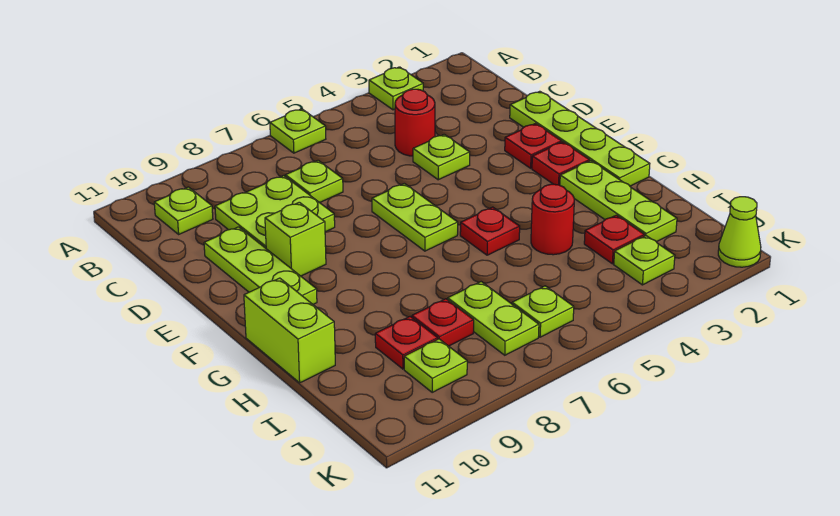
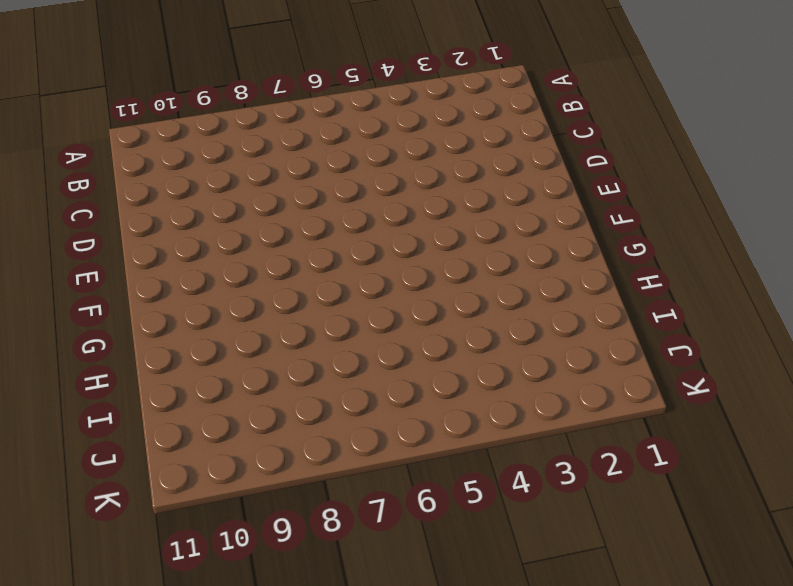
none -> lime plate A3 level 1
none -> lime plate A6 level 1
none -> lime plate B10 level 1

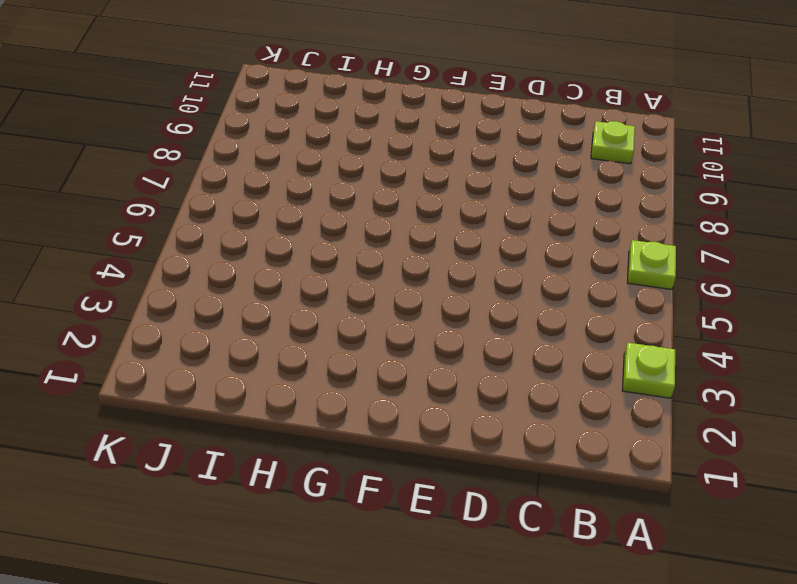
none -> red round brick C4 level 1
none -> lime plate C7 level 1
none -> lime plate C8:D9 level 1

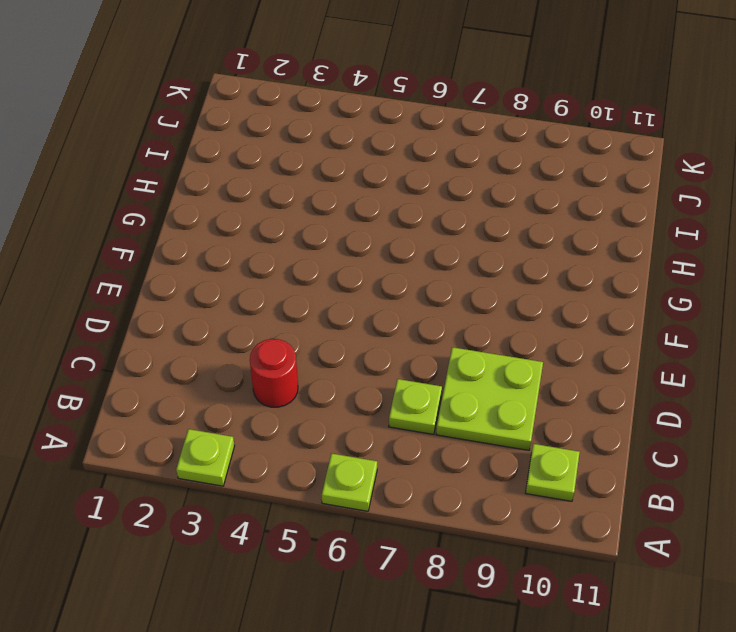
none -> lime plate D1:G1 level 1
none -> lime plate D4 level 1
none -> lime plate D10:F10 level 1

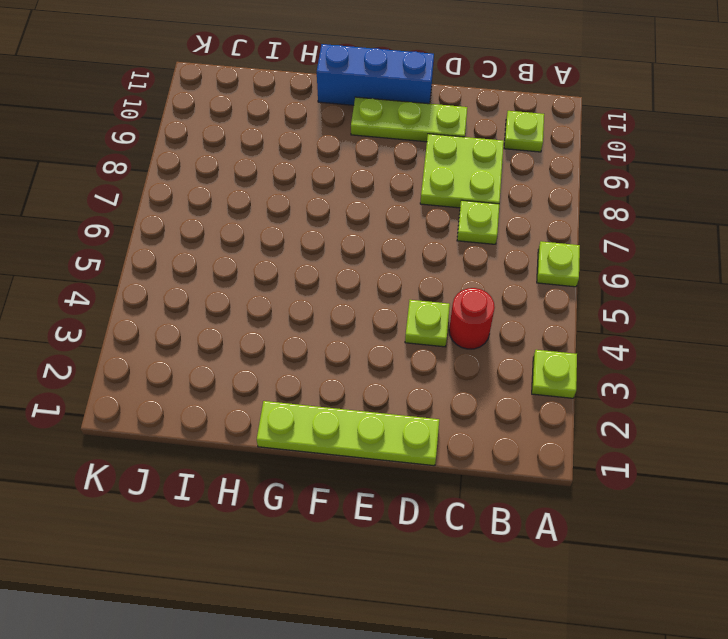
blue brick E11:G11 level 1 -> lime brick G11:H11 level 1
none -> red plate E2 level 1
none -> lime plate E6:F6 level 1
none -> lime brick E9 level 1

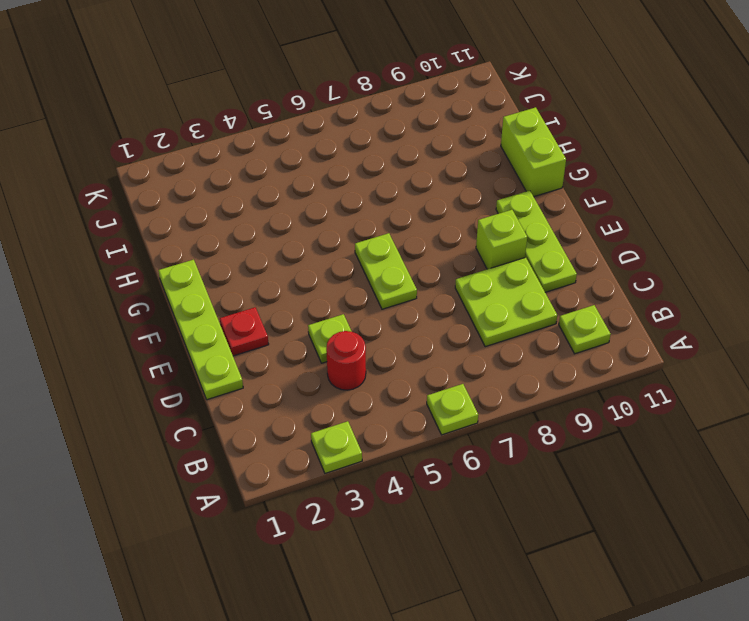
none -> lime plate C7 level 1
none -> red plate F2 level 1
none -> lime plate G2:I2 level 1

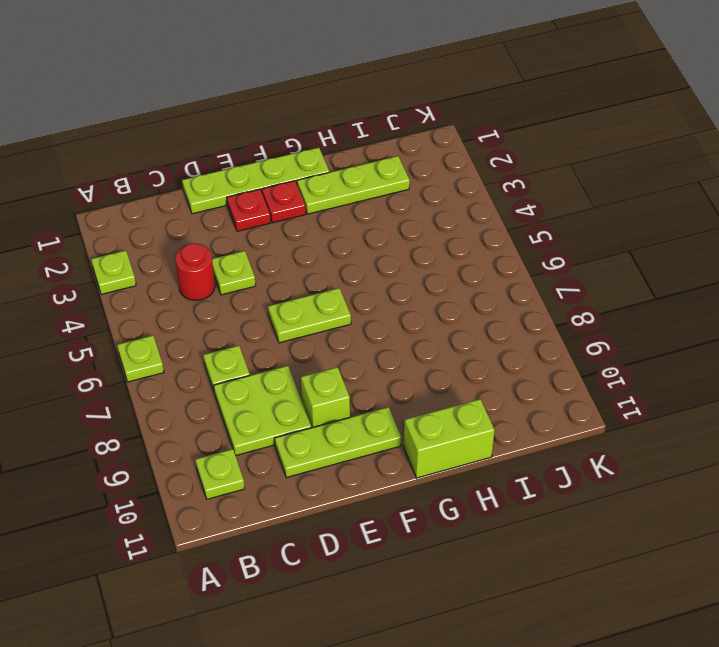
none -> red plate G5 level 1
none -> red round brick H4 level 1
none -> red plate I3 level 1

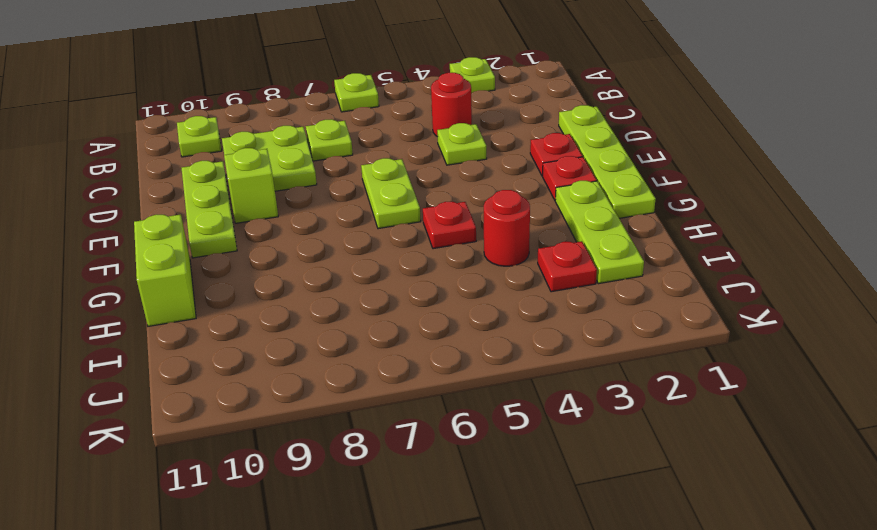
none -> lime plate I7:J7 level 1
none -> red plate I8 level 1
none -> red plate I9 level 1

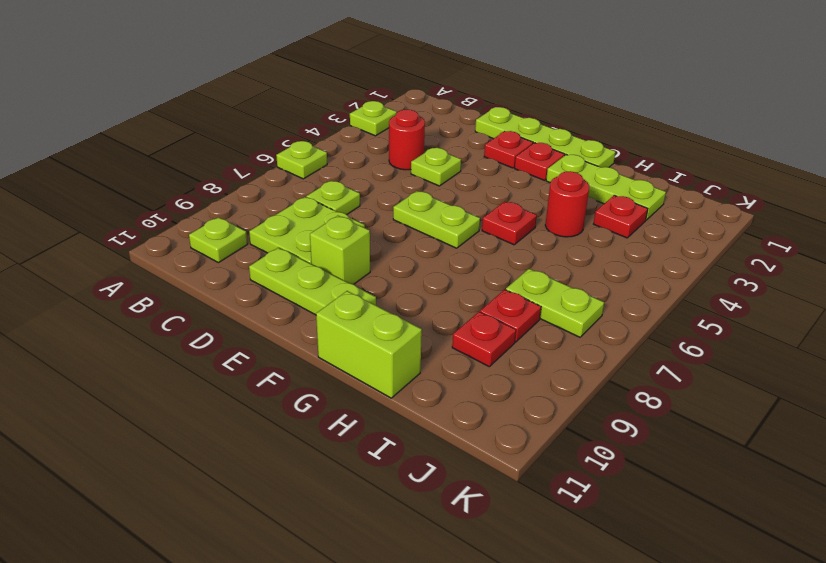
none -> lime plate J3 level 1
none -> lime plate J6 level 1
none -> lime plate J9 level 1

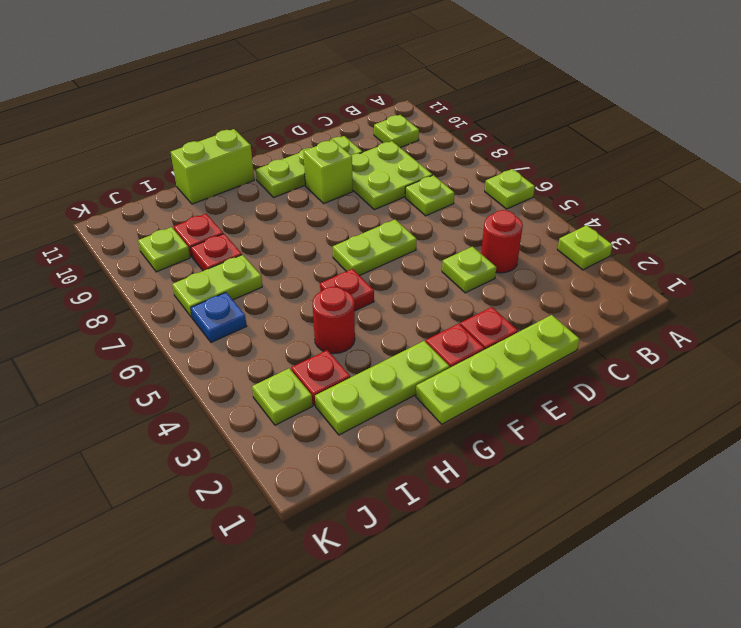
blue plate J6 level 1 -> lime plate J6 level 1
none -> lime cone K1 level 1

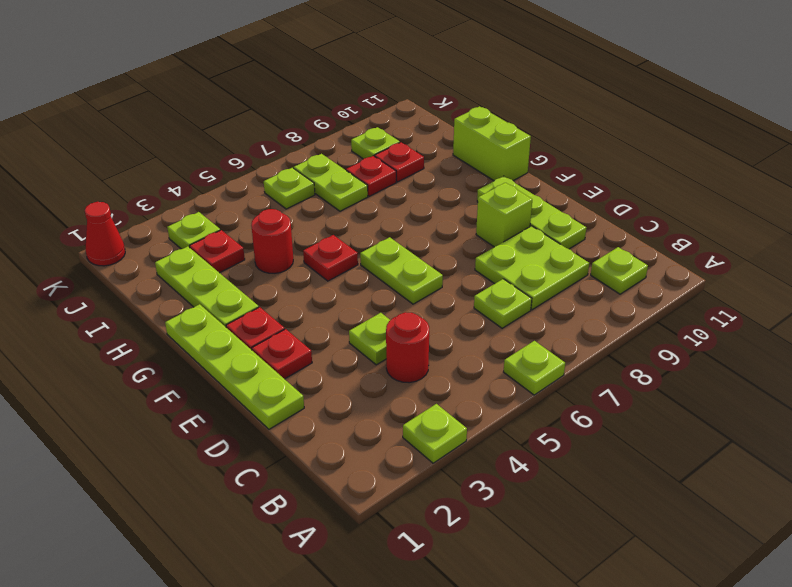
red cone K1 level 1 -> lime cone K1 level 1

